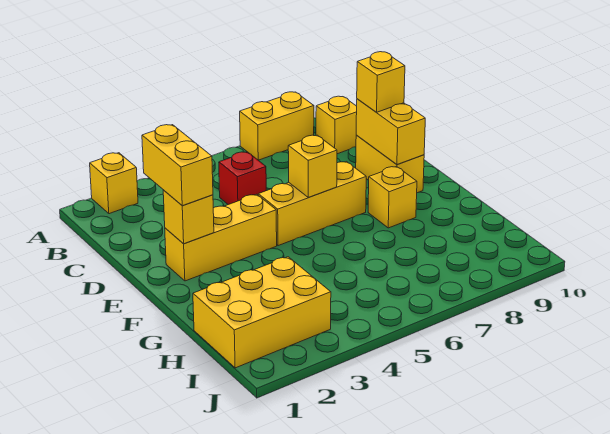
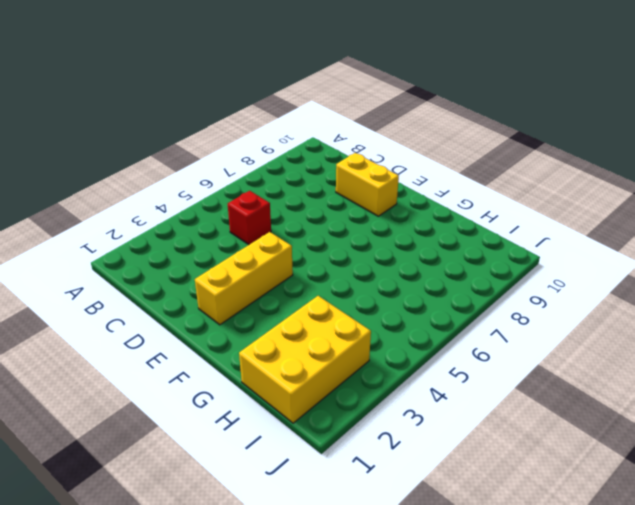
none -> yellow brick A2 level 1
none -> yellow brick A7:A8 level 1
none -> yellow brick B9 level 1

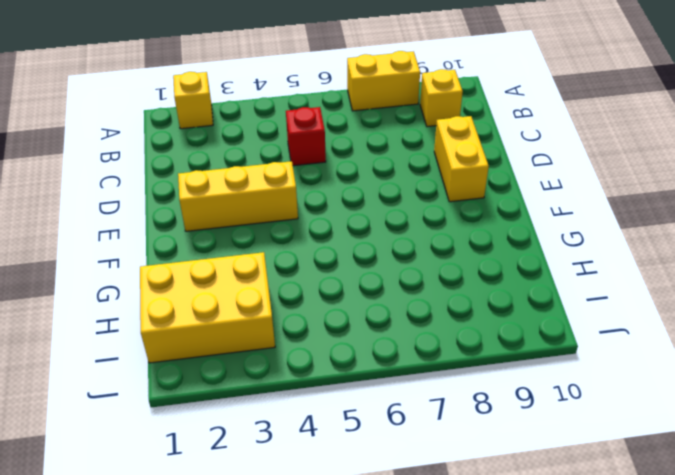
none -> yellow brick E5:E7 level 1
none -> yellow brick F8 level 1
none -> yellow brick D9:E9 level 2

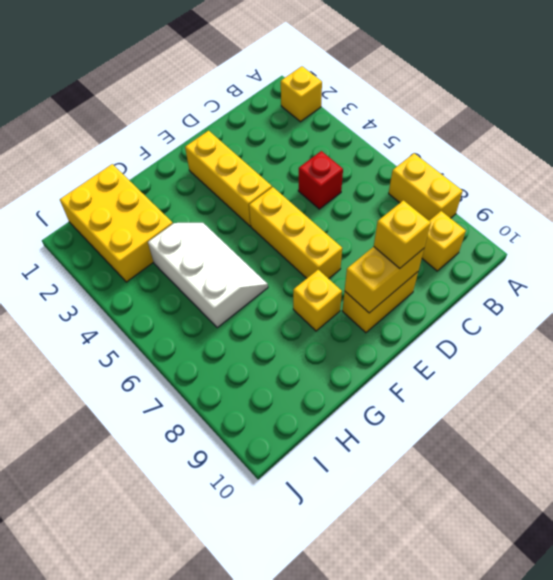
white slope G4:H6 level 1 top H -> none
none -> yellow brick E2 level 2
none -> yellow brick E6 level 2
none -> yellow brick D2:E2 level 3

